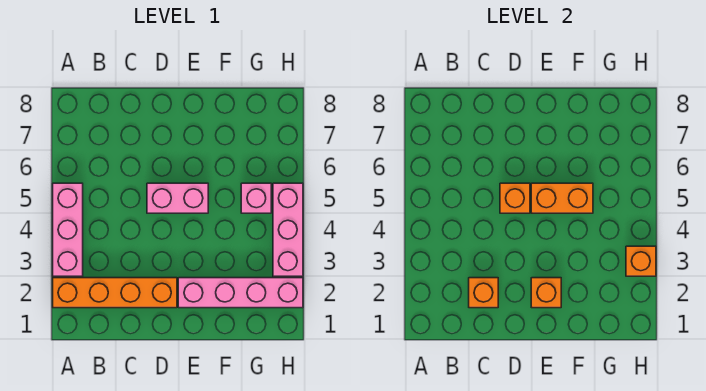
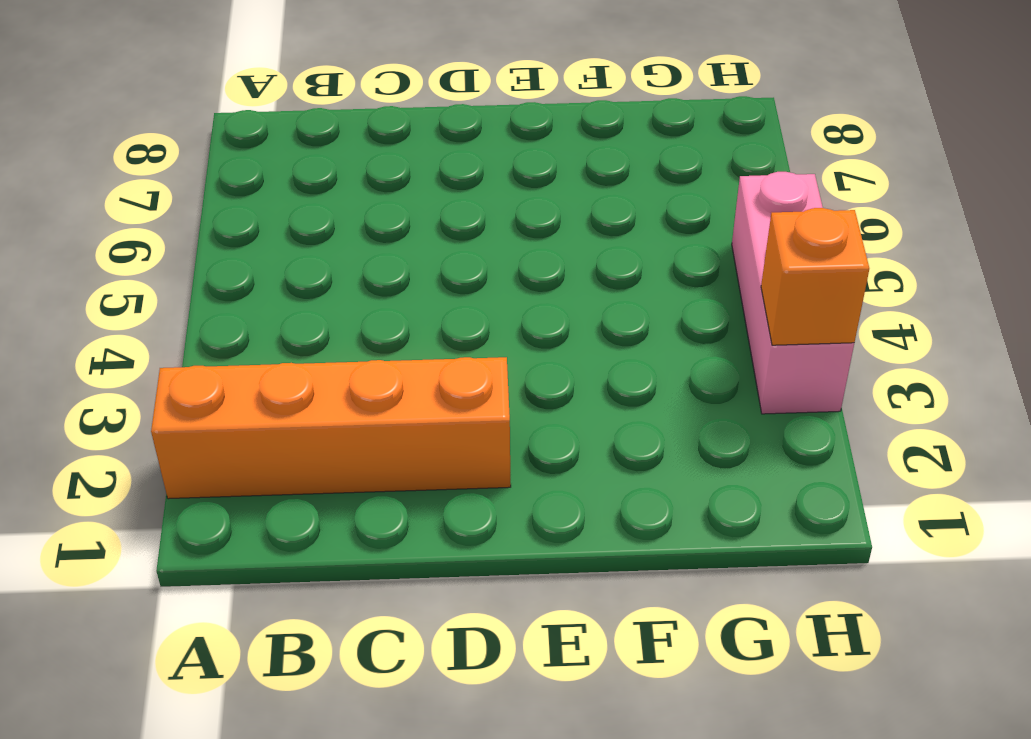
none -> pink brick A3:A5 level 1
none -> pink brick D5:E5 level 1

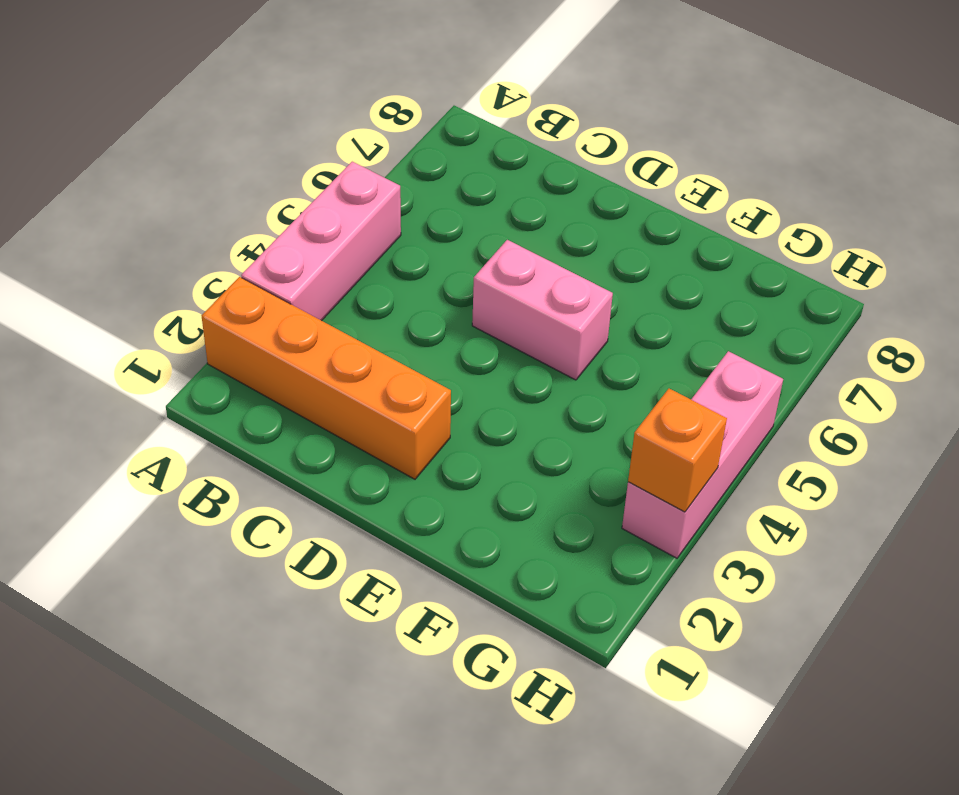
none -> pink brick E2:H2 level 1
none -> pink brick G5 level 1

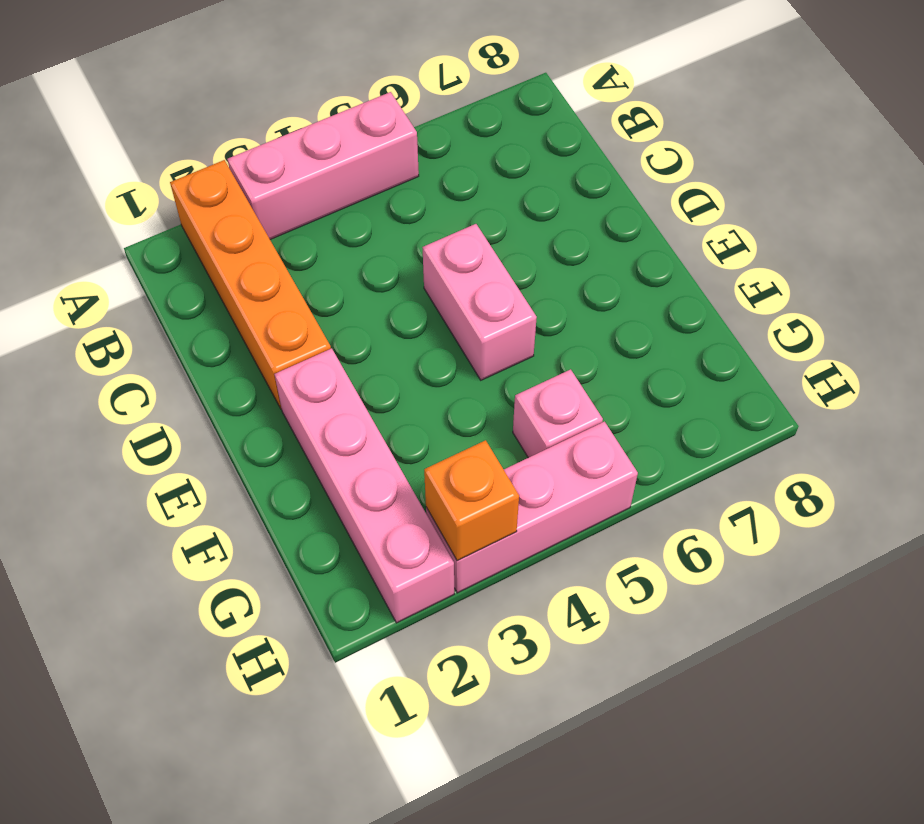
none -> orange brick C2 level 2
none -> orange brick D5 level 2

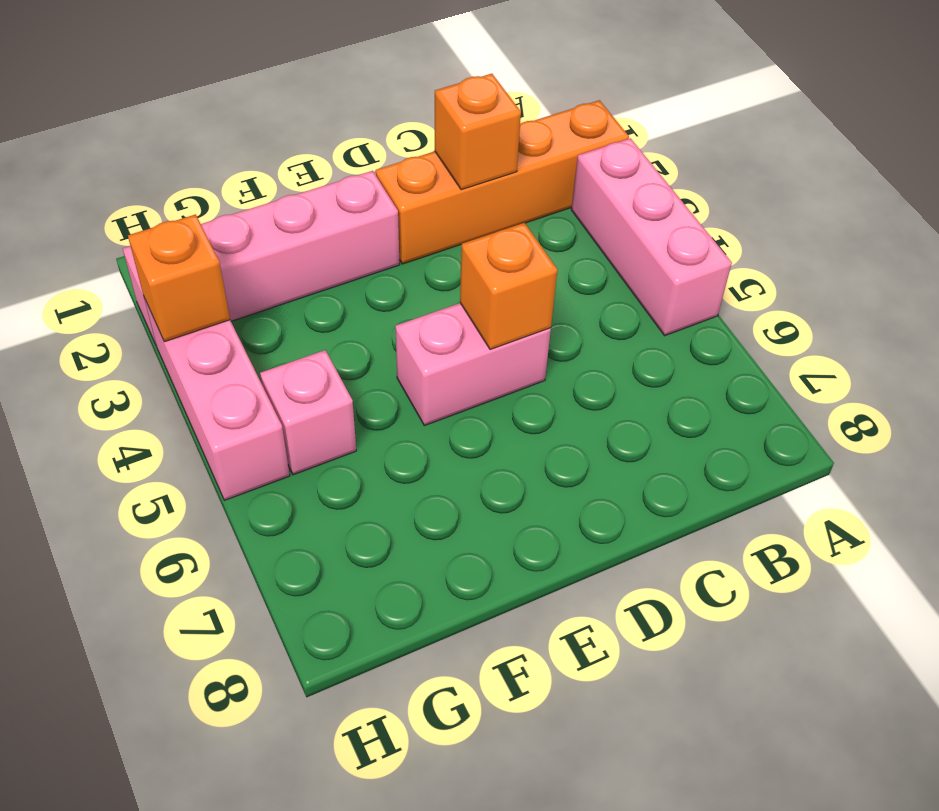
none -> orange brick E2 level 2
none -> orange brick E5:F5 level 2

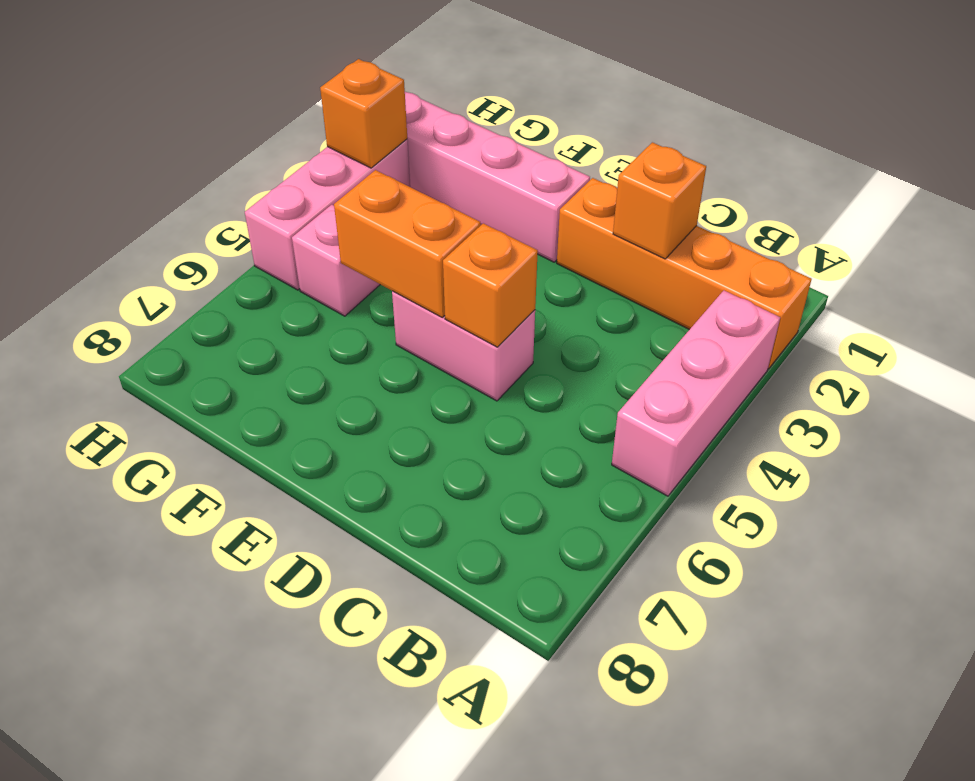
none -> orange brick E2 level 2

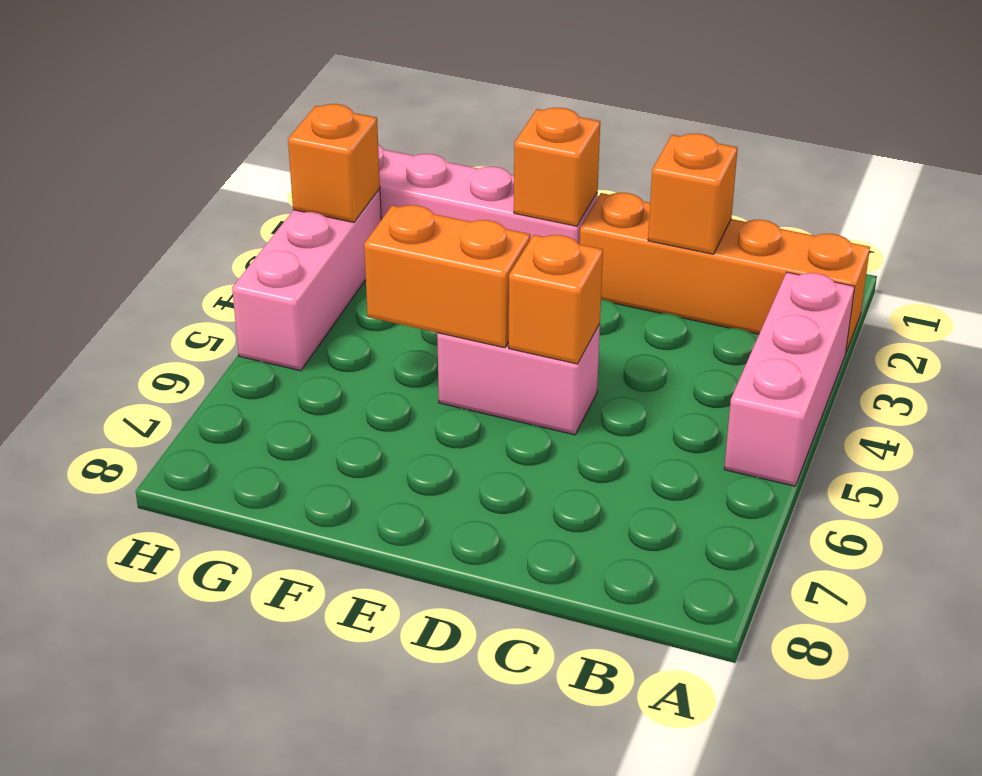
none -> pink brick G5 level 1

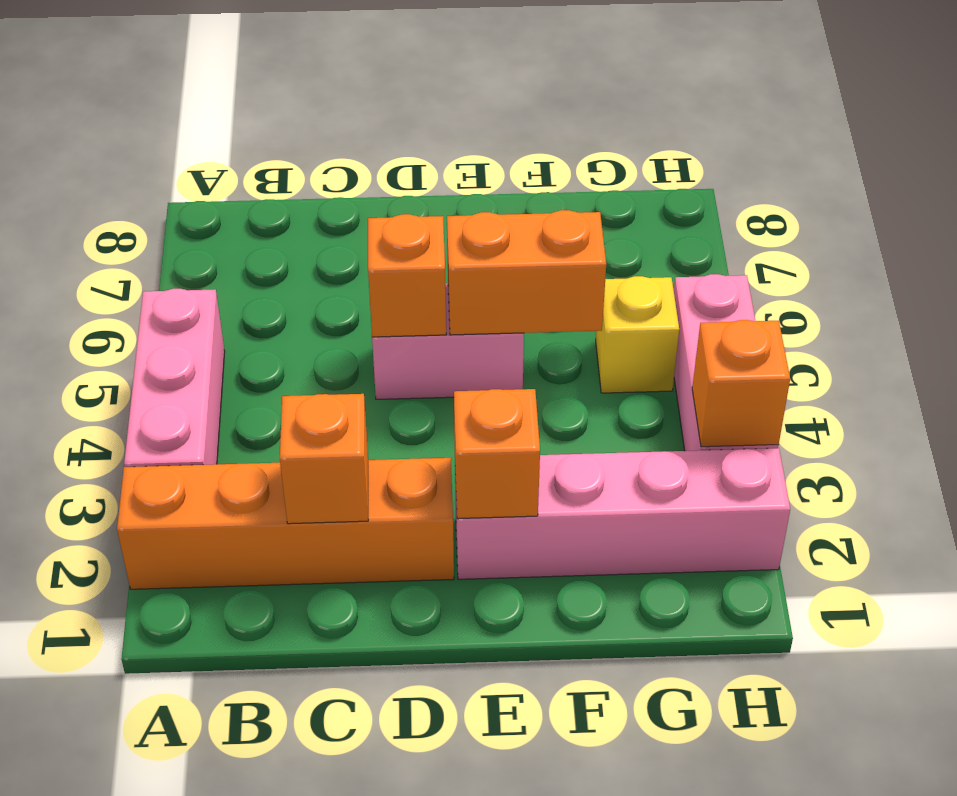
yellow brick G5 level 1 -> pink brick G5 level 1

